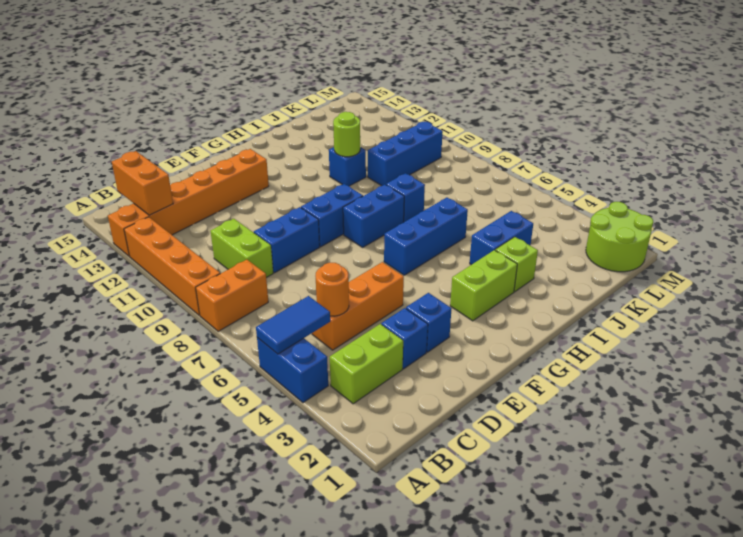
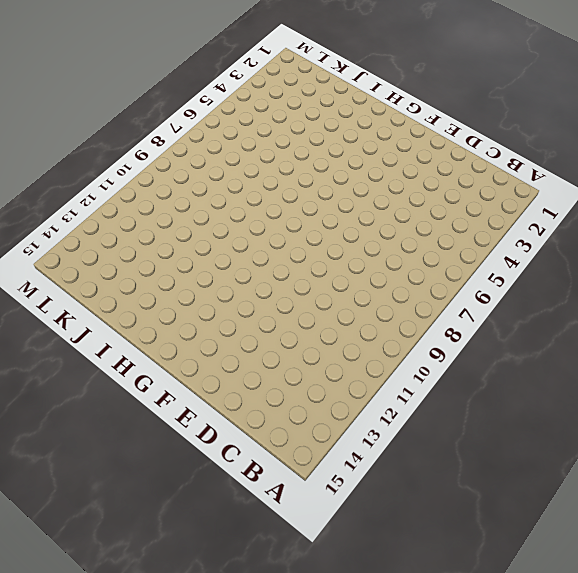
none -> blue brick A4:A5 level 1
none -> orange brick A8:B8 level 1
none -> orange brick A9:A12 level 1

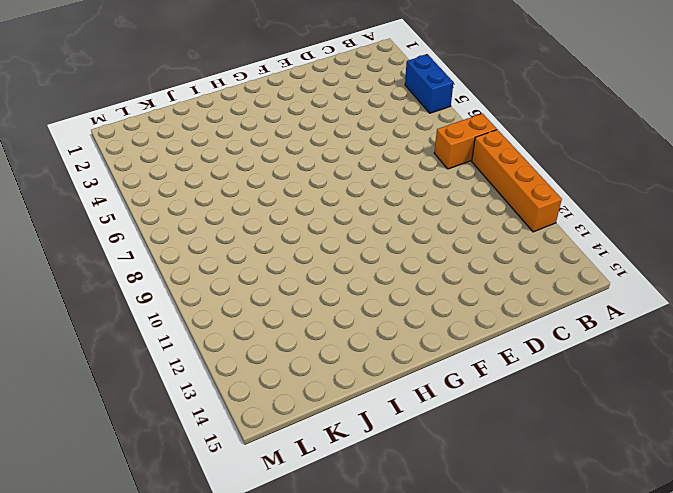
none -> orange brick A13:F13 level 1
none -> lime brick B3:C3 level 1
none -> orange brick C5:E5 level 1

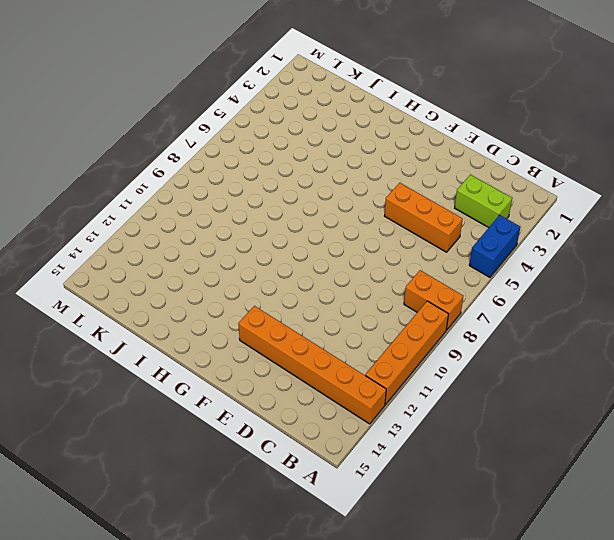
none -> lime brick C9:C10 level 1
none -> blue brick D3 level 1
none -> blue brick D9:E9 level 1

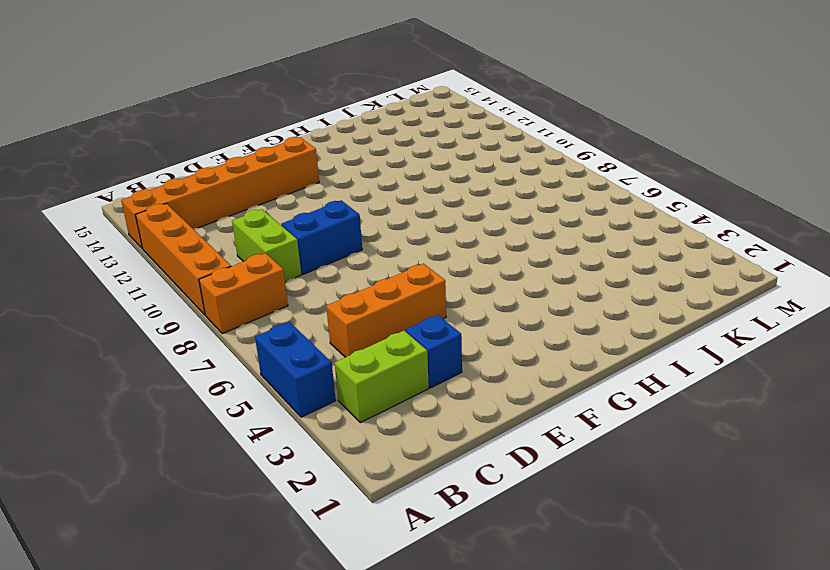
none -> blue brick E3 level 1
none -> blue brick F9:G9 level 1
none -> lime brick G3:H3 level 1

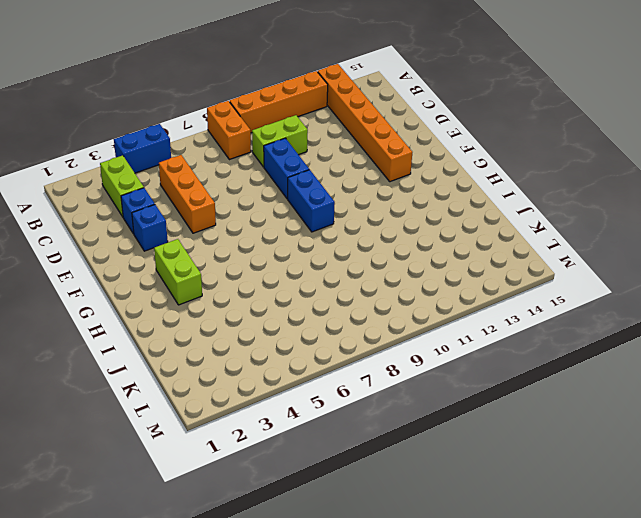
none -> blue brick G6:I6 level 1
none -> blue brick G8:H8 level 1
none -> lime brick I3 level 1

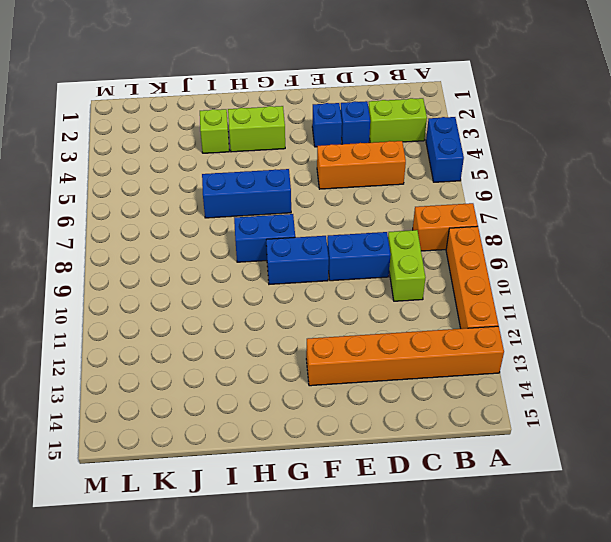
none -> blue brick I4:J4 level 1
none -> blue brick I8 level 1
none -> blue brick I11 level 1

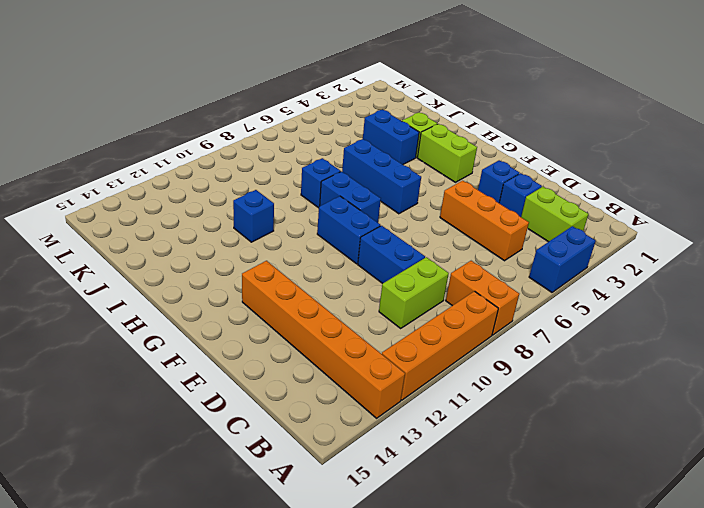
none -> blue brick J10:L10 level 1
none -> lime round brick L1:M2 level 1
none -> blue tile A5:B5 level 2

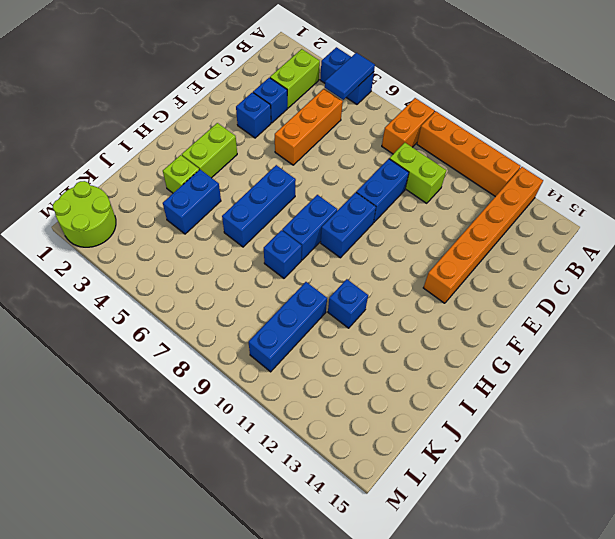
none -> orange brick B13:B14 level 2
none -> orange round brick C5 level 2
none -> lime round brick I11 level 2

